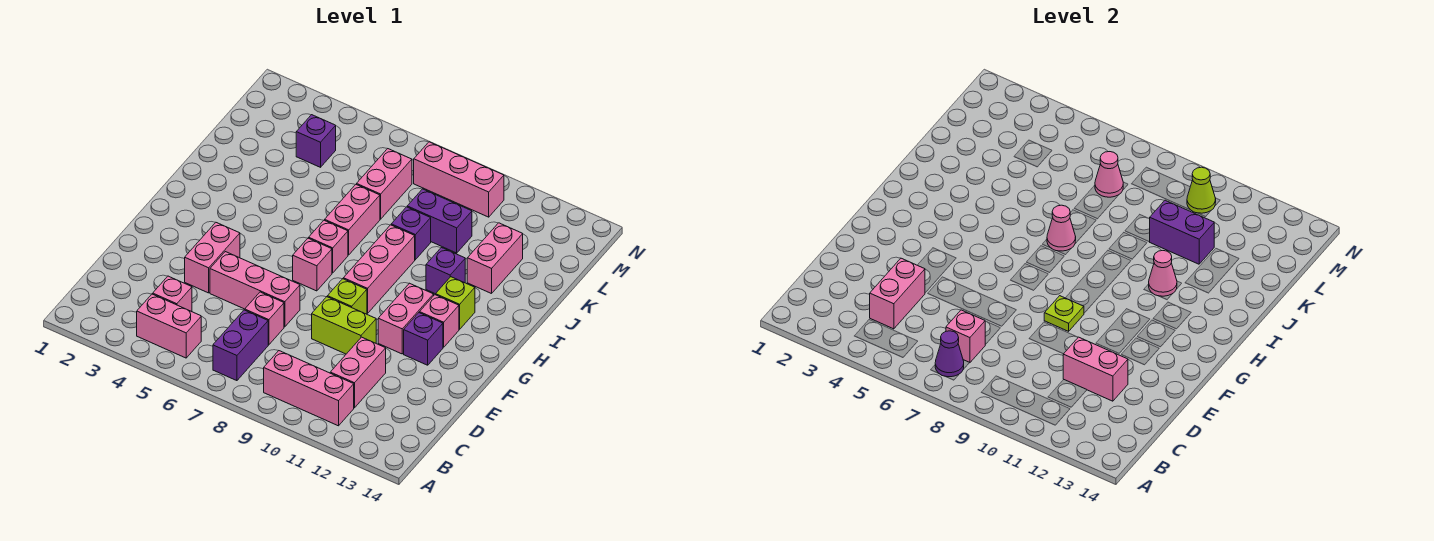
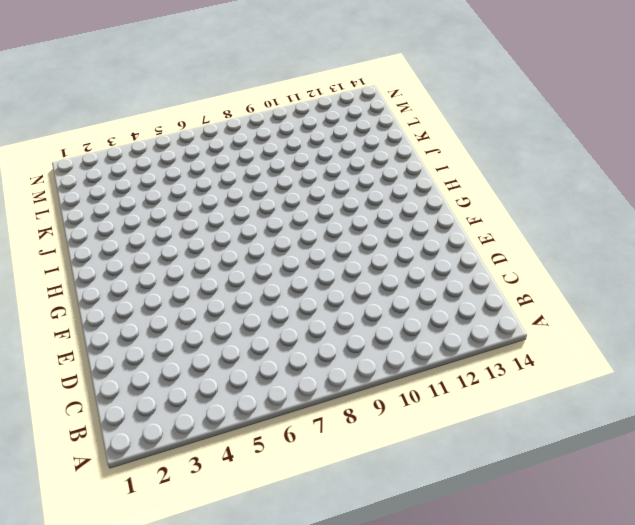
none -> pink brick B4:B5 level 1
none -> purple brick B7:C7 level 1
none -> pink brick B9:B11 level 1
none -> pink brick C4 level 1

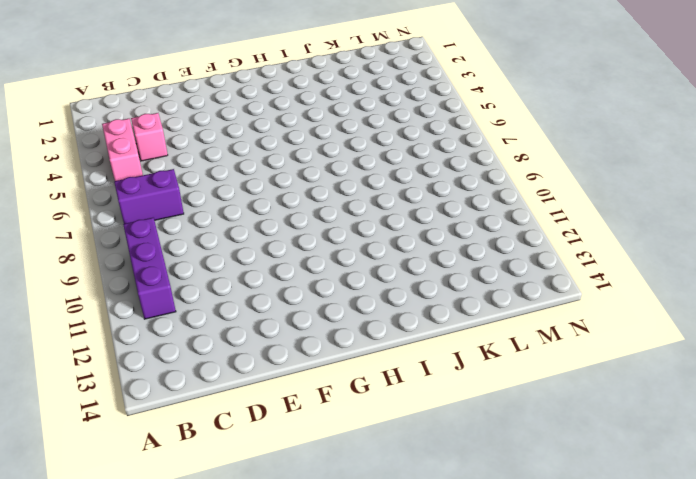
purple brick B9:B11 level 1 -> pink brick B9:B11 level 1
none -> pink brick C11:D11 level 1
none -> pink brick D7 level 1
none -> pink brick E4:F4 level 1
none -> pink brick E5:E7 level 1

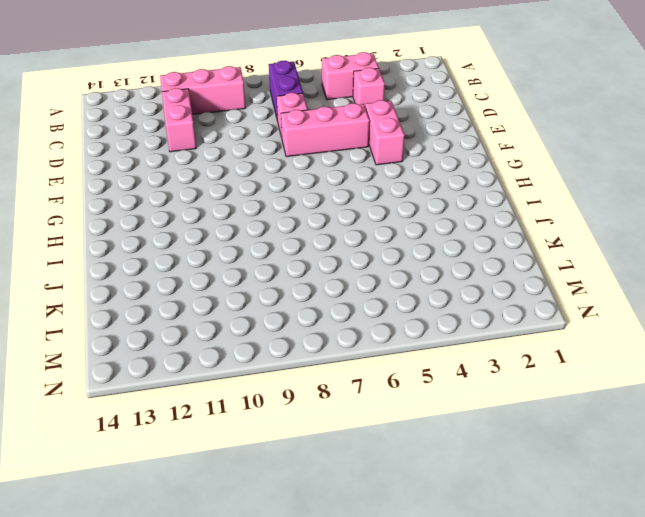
none -> lime brick E9:E10 level 1
none -> lime brick F9 level 1
none -> pink brick F11:G11 level 1
none -> purple brick F12 level 1

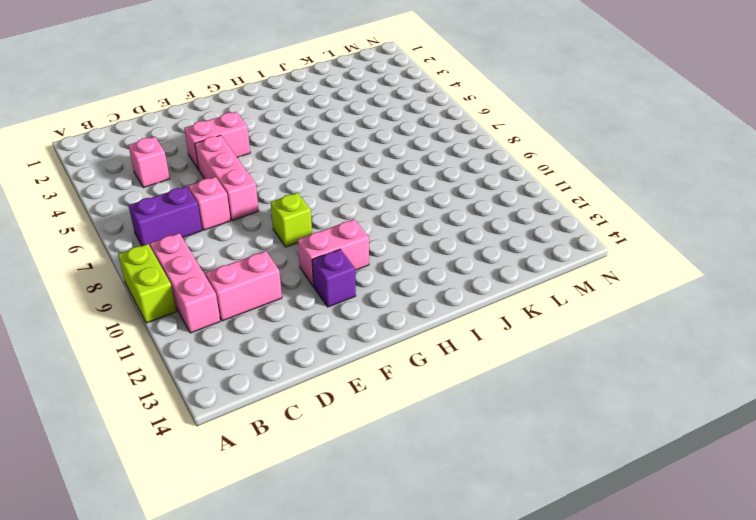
lime brick A9:A10 level 1 -> lime brick E9:E10 level 1
none -> pink brick B4:B5 level 1
none -> pink brick G7 level 1
none -> pink brick G9:I9 level 1
none -> pink brick G12 level 1

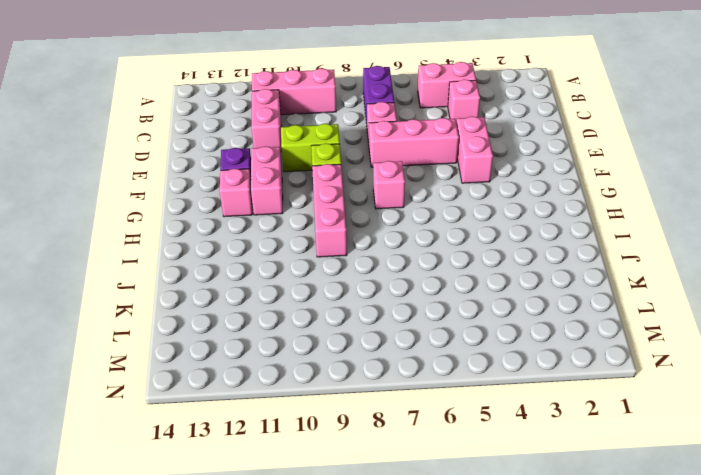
none -> pink brick H7 level 1
none -> lime brick H12 level 1
none -> pink brick I7:J7 level 1
none -> purple brick I11 level 1

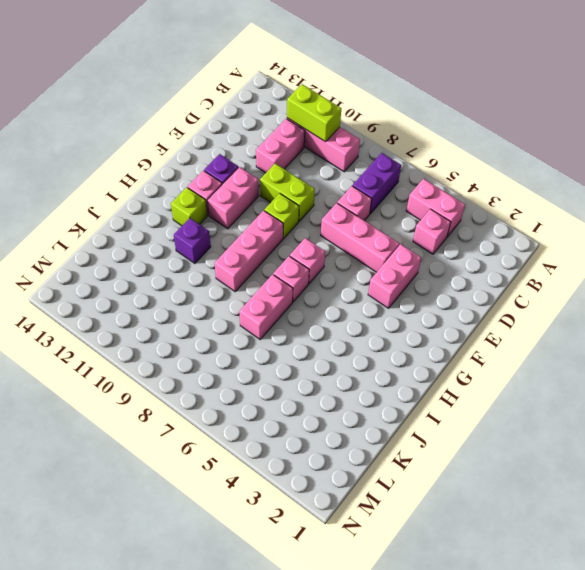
lime brick B10:B11 level 2 -> none
none -> purple brick J9 level 1
none -> pink brick J12:K12 level 1
none -> pink brick K7:L7 level 1
none -> purple brick K9:K10 level 1

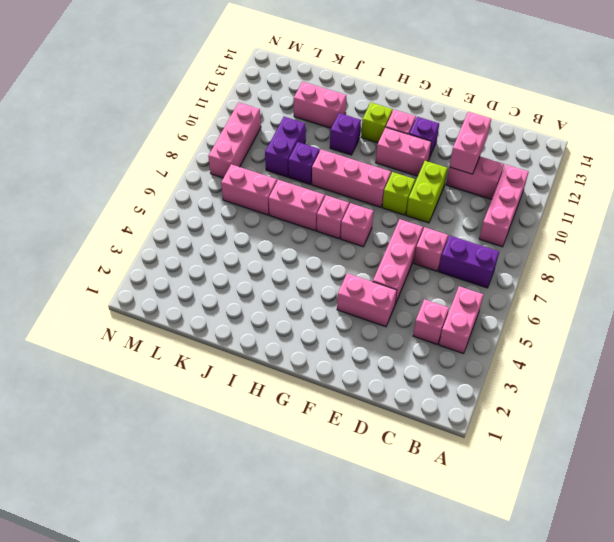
none -> purple brick L4 level 1
none -> purple cone B7 level 2
none -> pink brick C4:D4 level 2
none -> pink brick C7 level 2

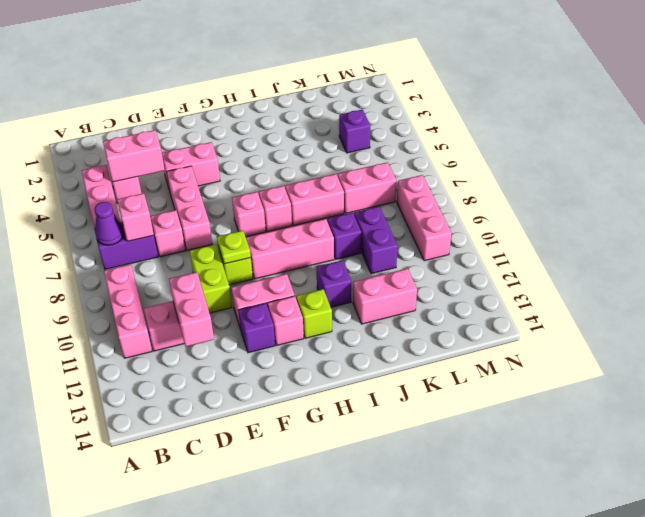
none -> pink cone I7 level 2
none -> pink cone I11 level 2
none -> purple brick K10:K11 level 2
none -> pink cone L7 level 2

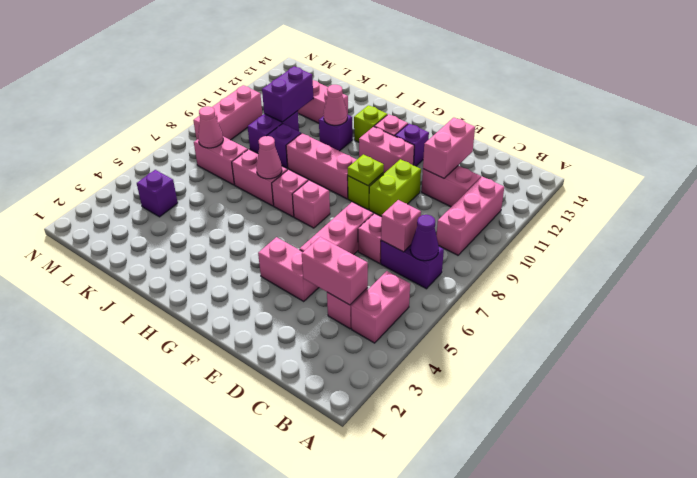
none -> lime cone M10 level 2

